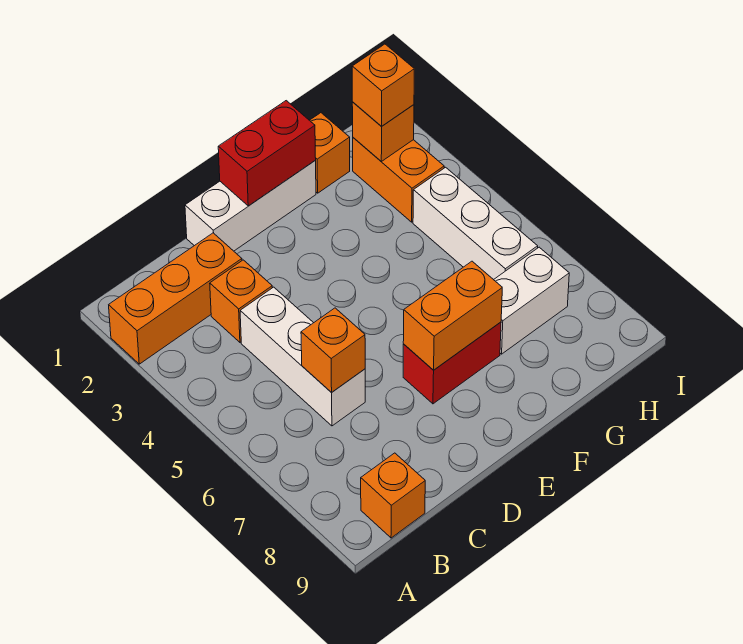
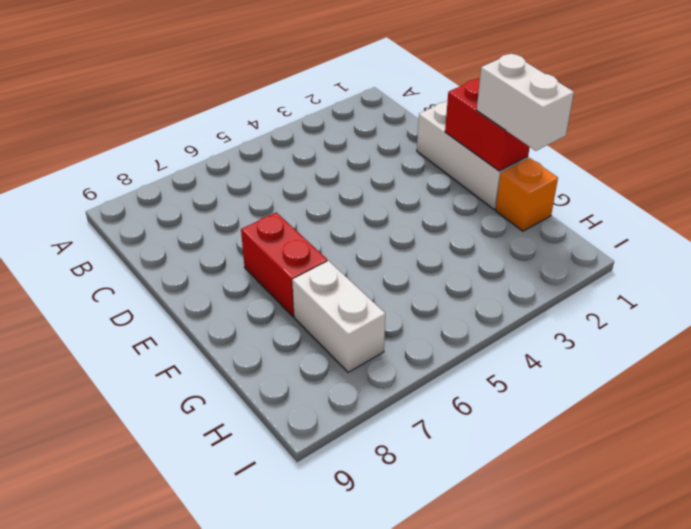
white brick F1:G1 level 3 -> none
none -> orange brick A2:C2 level 1
none -> orange brick B9 level 1
none -> orange brick C3 level 1

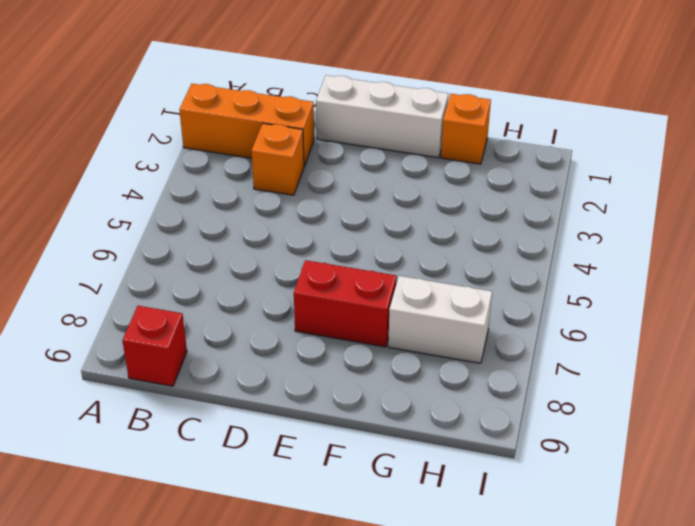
red brick B9 level 1 -> orange brick B9 level 1
none -> white brick C4:C6 level 1
none -> orange brick H2:H3 level 1
none -> white brick H4:H6 level 1

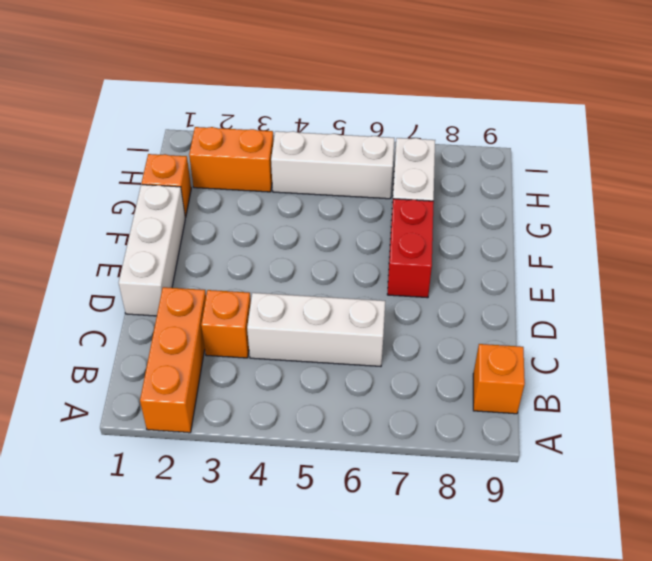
none -> orange brick C6 level 2
none -> red brick E1:F1 level 2
none -> orange brick E7:F7 level 2

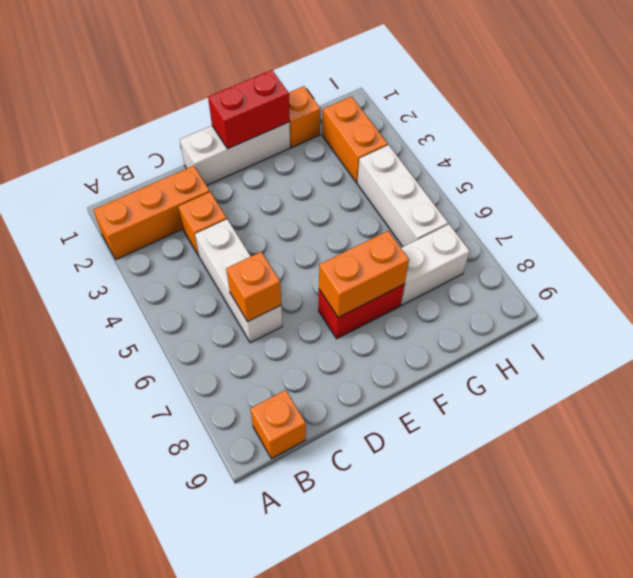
none -> orange brick H2 level 2
none -> orange brick H2 level 3

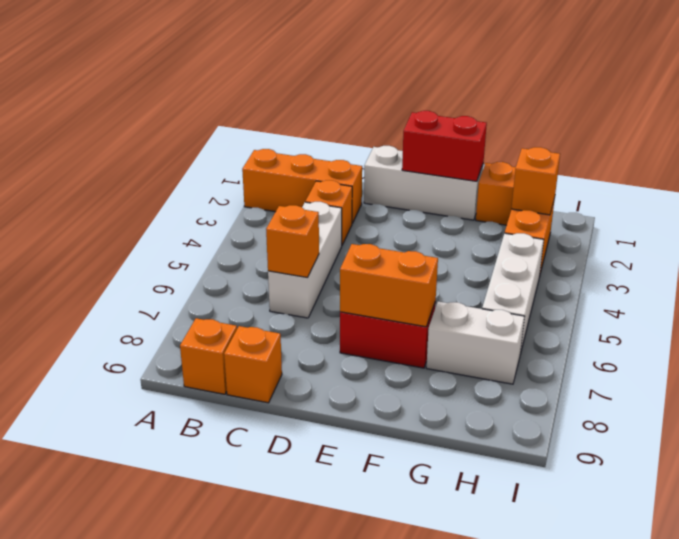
orange brick C9 level 1 -> orange brick H2 level 3

